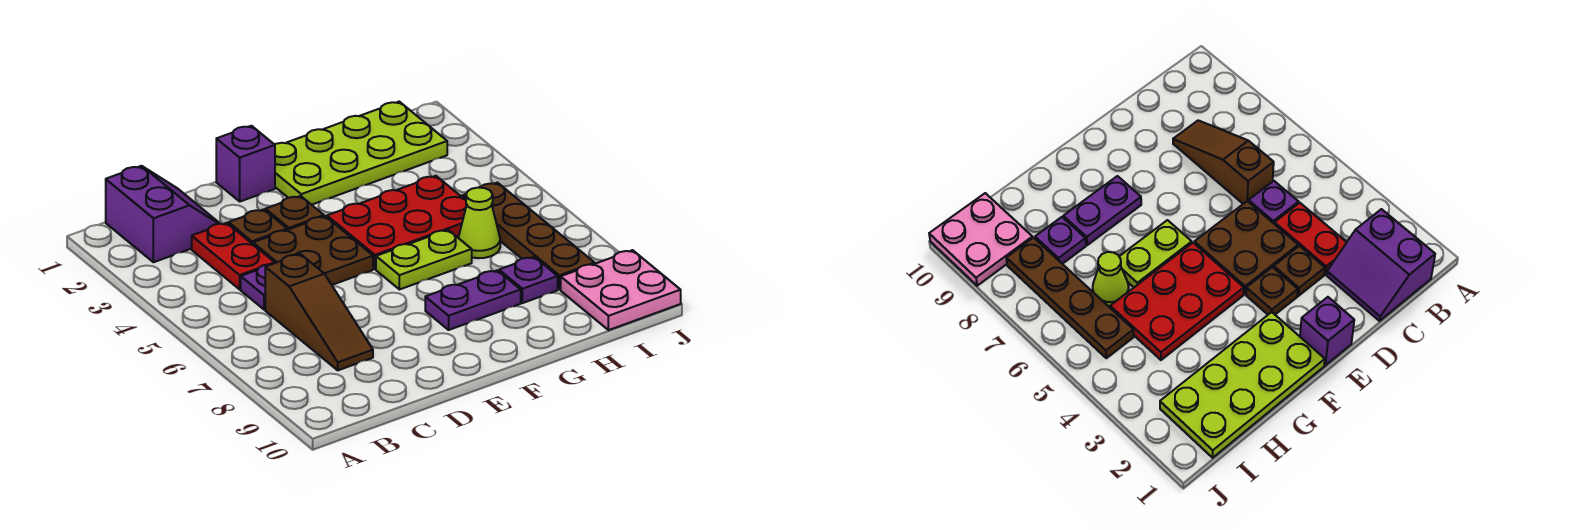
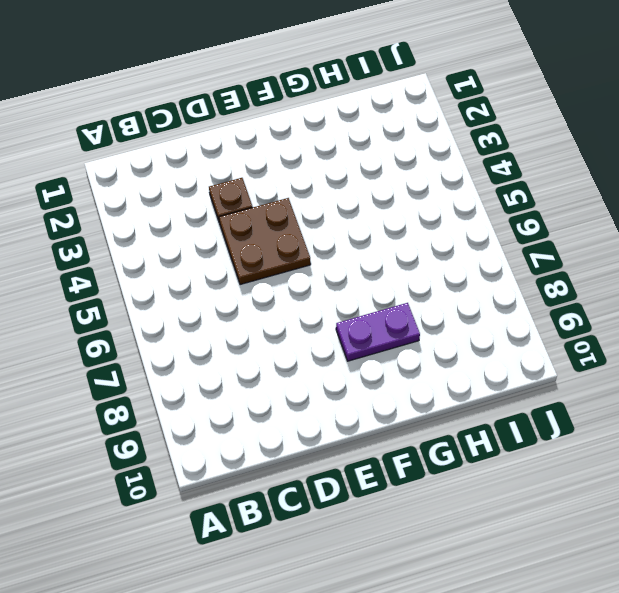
none -> purple slope B1:C2 level 1 top B
none -> red plate C3:C4 level 1
none -> purple plate C5 level 1

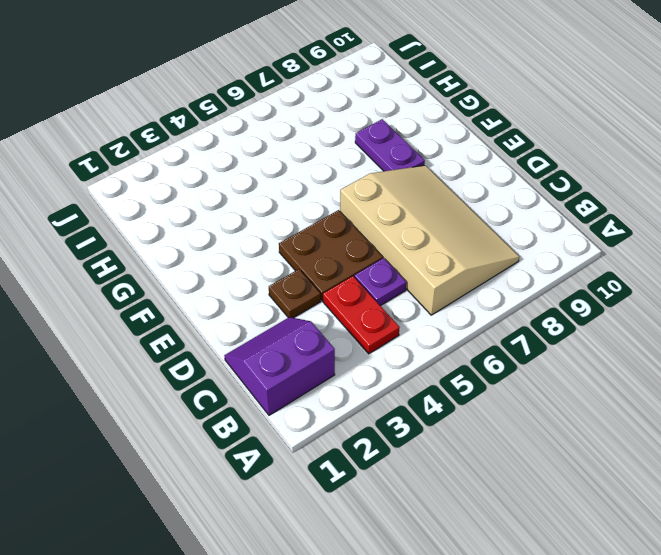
red plate B4:C4 level 1 -> red plate C3:C4 level 1
tan slope B6:E8 level 1 top 6 -> brown slope C6:C8 level 1 top 6
none -> purple brick E1 level 1
none -> brown plate E3 level 1
none -> lime plate F1:I2 level 1

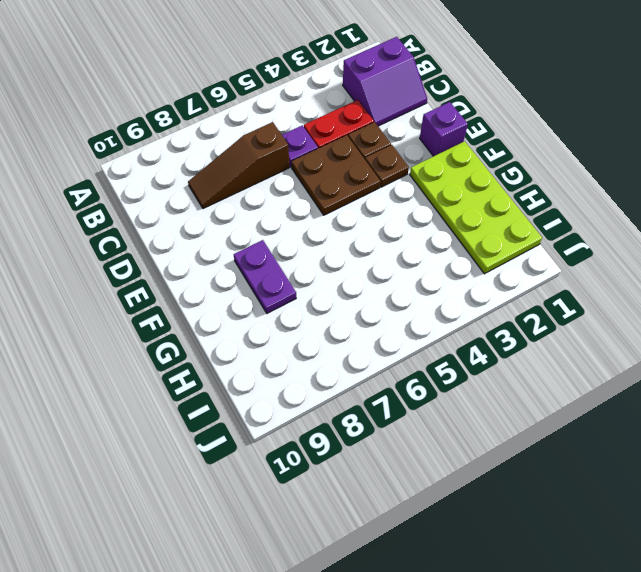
none -> red plate F4:H5 level 1
none -> lime plate F6:G6 level 1
none -> lime cone H6 level 1

